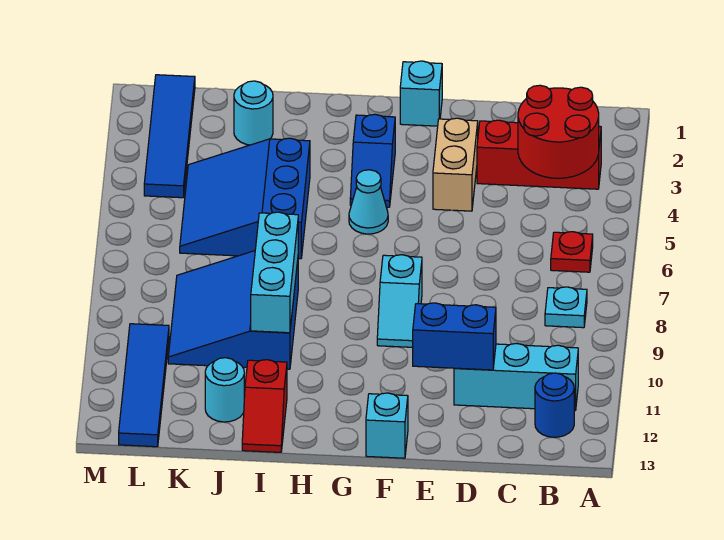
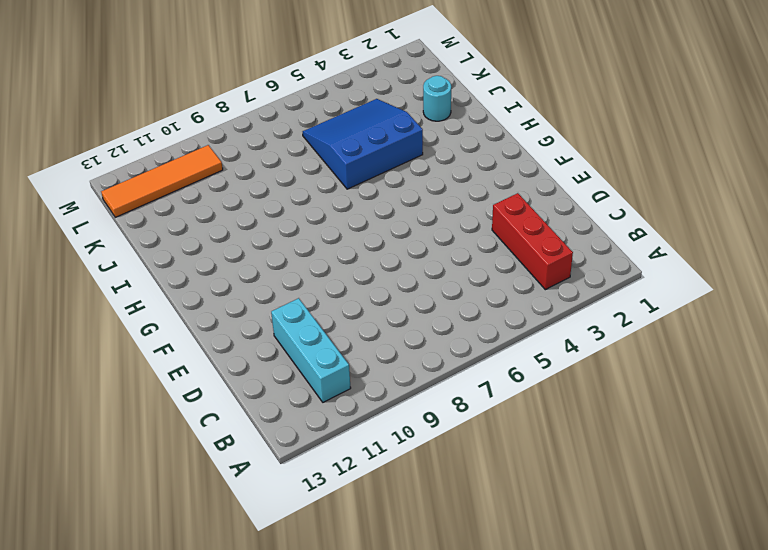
orange tile L10:L13 level 1 -> blue tile L10:L13 level 1
none -> red plate B6 level 1
none -> cyan plate B8 level 1
none -> blue round brick B12 level 1

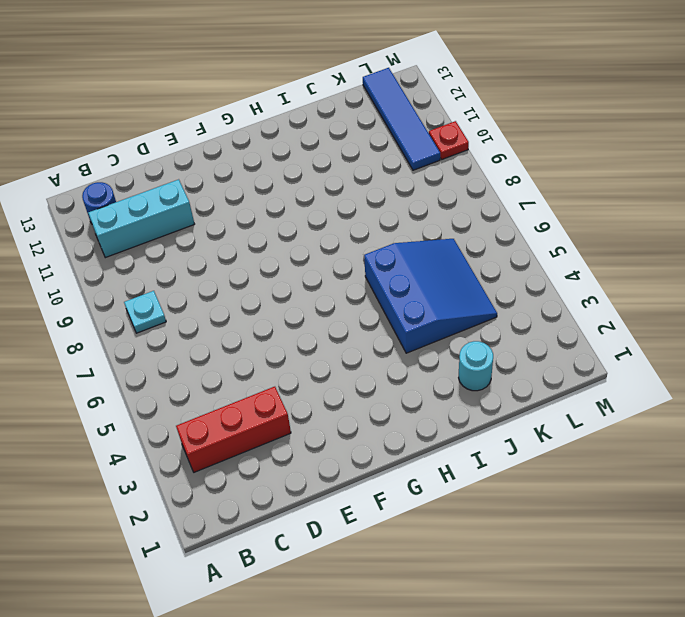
red plate M10 level 1 -> red plate B6 level 1
none -> tan brick E3:E4 level 1
none -> cyan brick F1 level 1
none -> cyan slope F8:F9 level 1 top 8

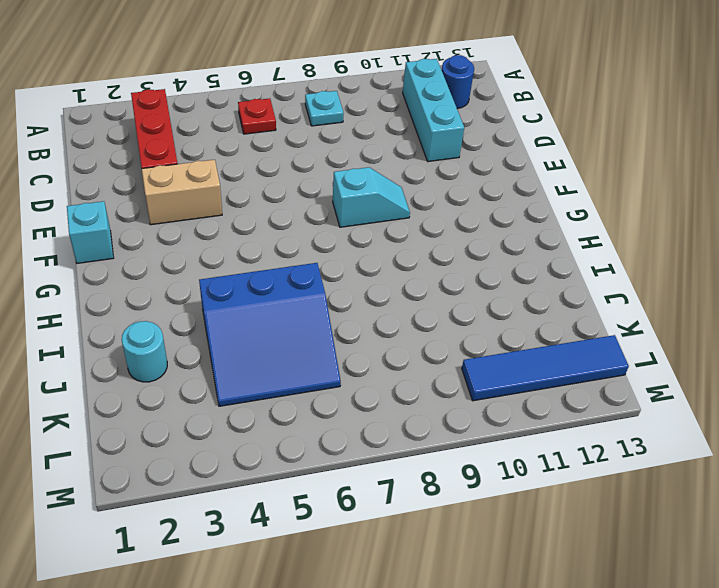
none -> cyan brick F13 level 1
none -> blue slope G3:G4 level 1 top 3
none -> cyan cone G5 level 1

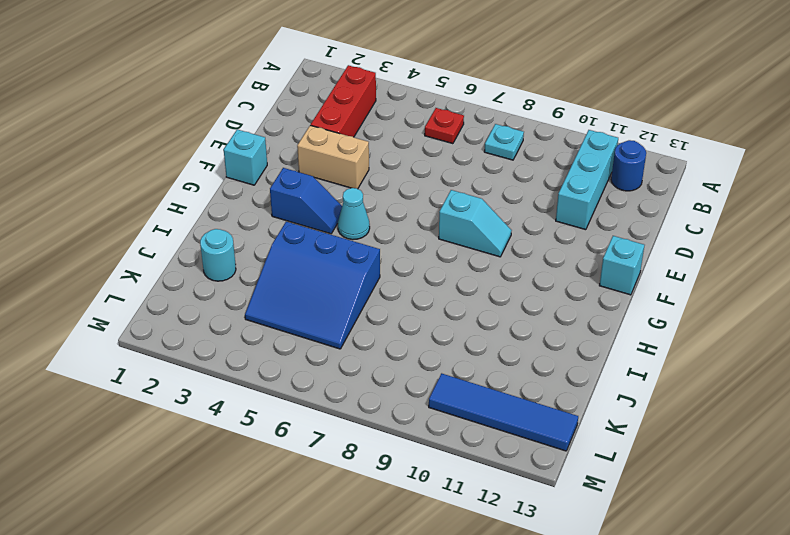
none -> blue slope I8:K10 level 1 top I
none -> red slope I12:I13 level 1 top 12
none -> cyan round brick J12 level 1

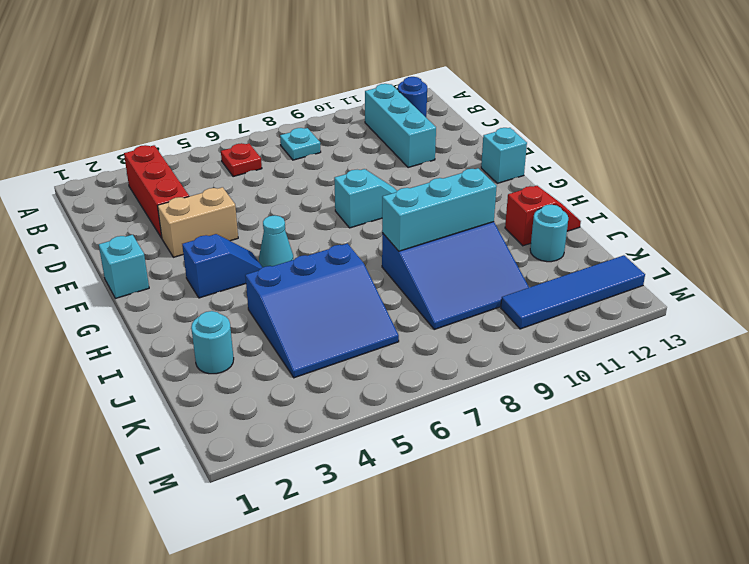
none -> blue tile L1:L4 level 1
none -> red round brick B3:C4 level 2
none -> blue brick D11:E11 level 2

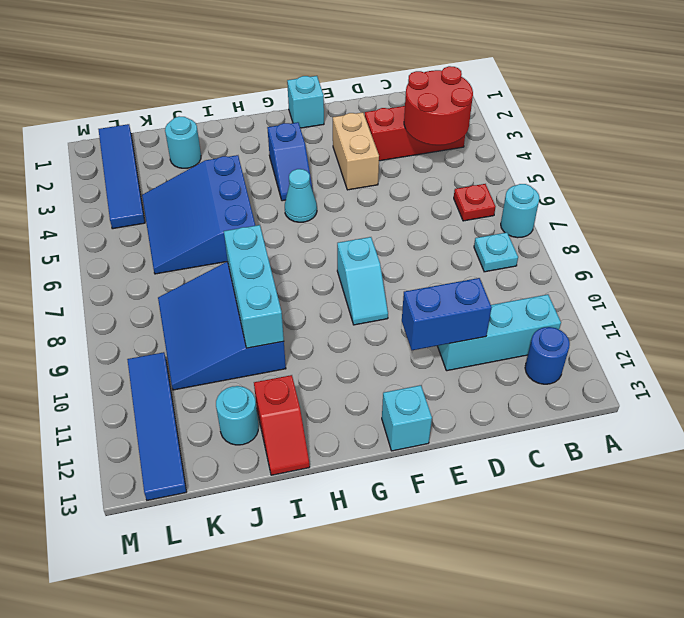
cyan round brick A7 level 1 -> none

